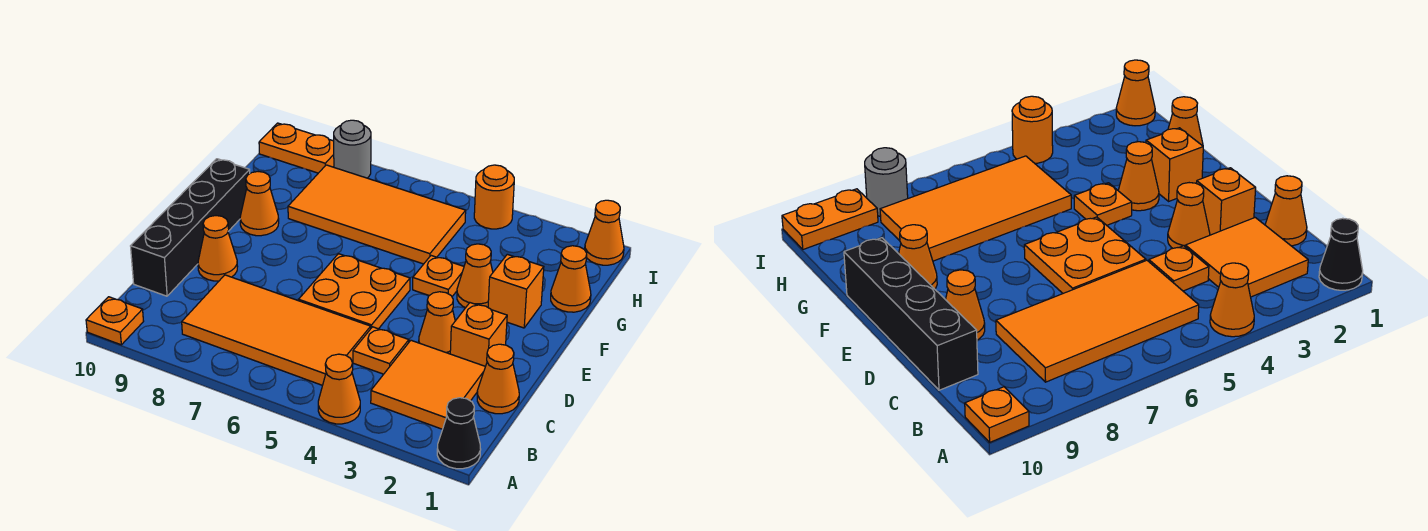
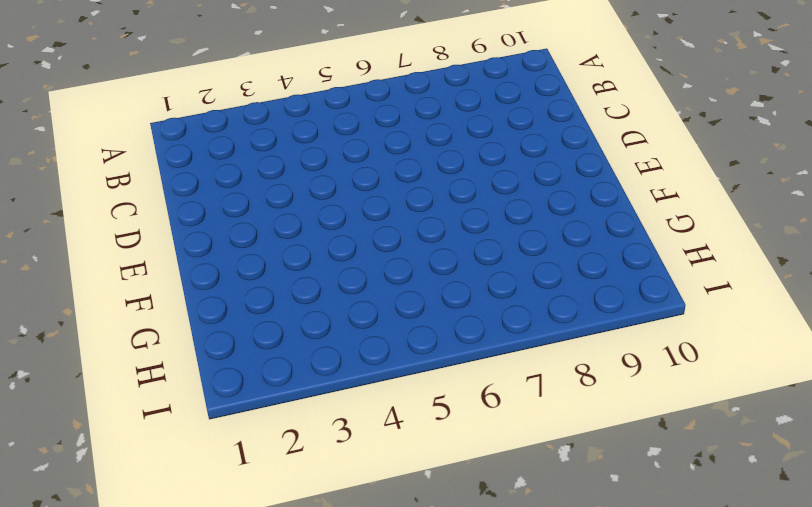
none -> black cone A1 level 1
none -> orange cone A4 level 1
none -> orange plate A10 level 1

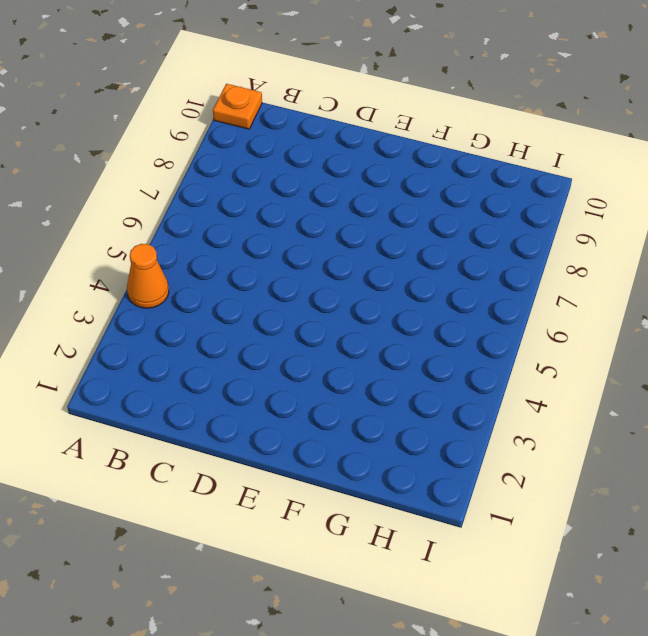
none -> black cone A1 level 1
none -> orange tile B2:C3 level 1
none -> orange tile B5:C8 level 1

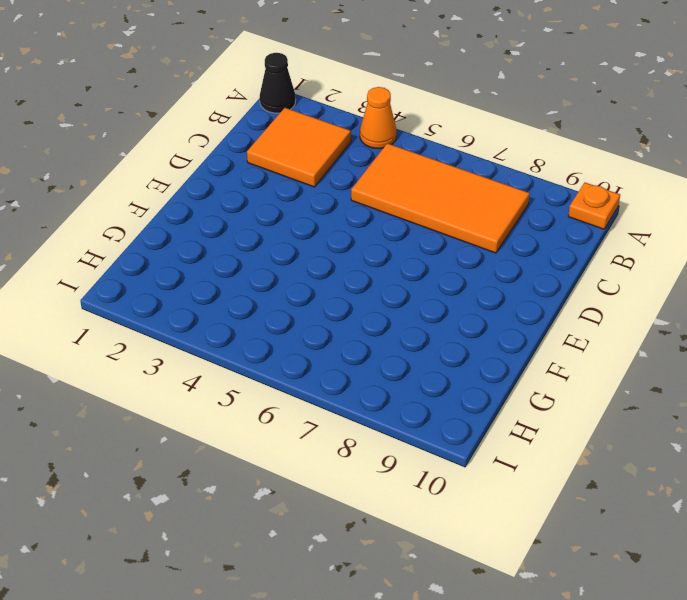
none -> orange cone C1 level 1
none -> orange plate C4 level 1
none -> black brick C10:F10 level 1

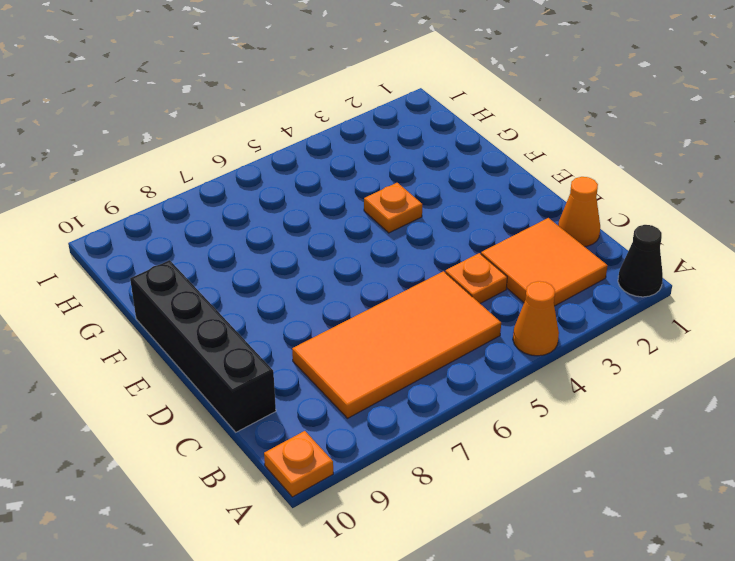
none -> orange brick D2 level 1
none -> orange cone D3 level 1
none -> orange plate D5:E6 level 1

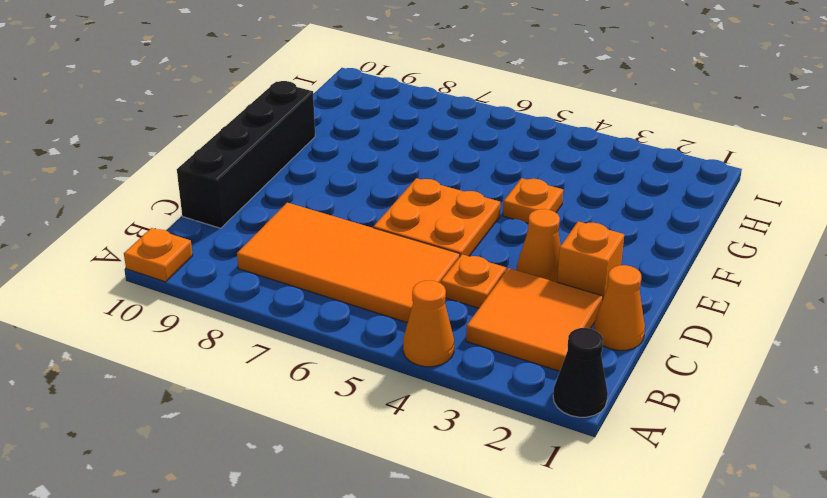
none -> orange cone D9 level 1
none -> orange brick F2 level 1
none -> orange cone F3 level 1

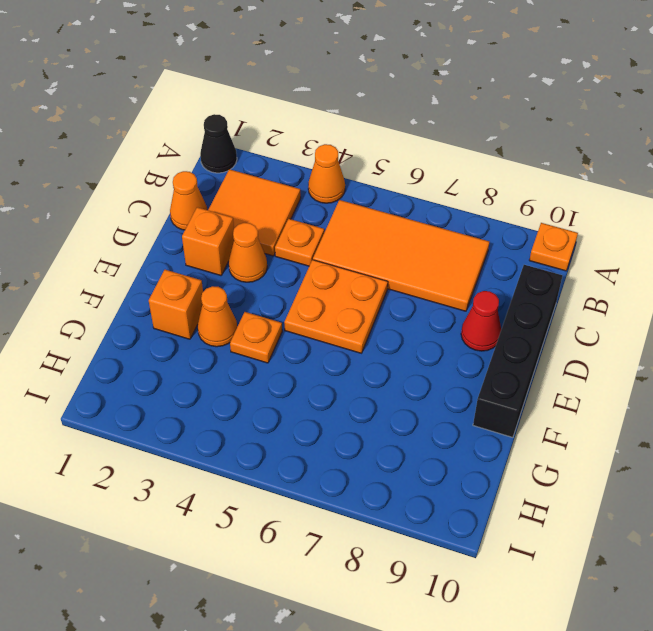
red cone D9 level 1 -> orange cone D9 level 1
none -> orange cone F9 level 1
none -> orange cone G1 level 1
none -> orange tile G5:H8 level 1

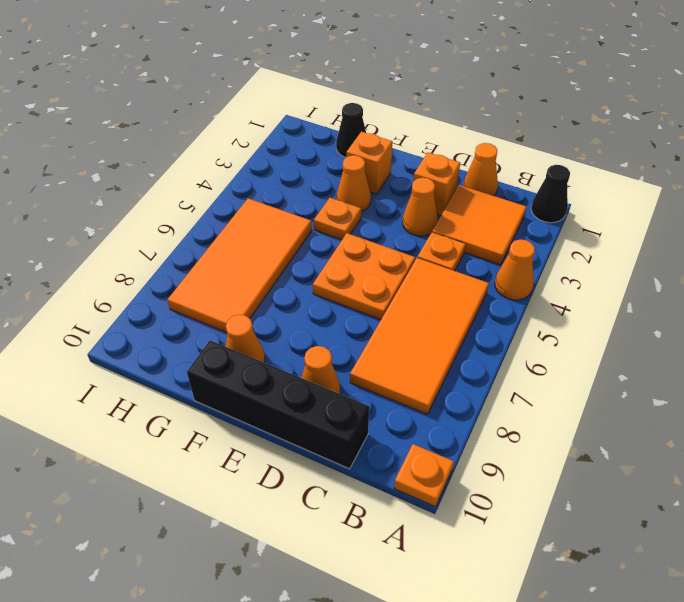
black cone G1 level 1 -> orange cone G1 level 1
none -> orange cone I1 level 1
none -> orange round brick I4 level 1
none -> grey round brick I8 level 1

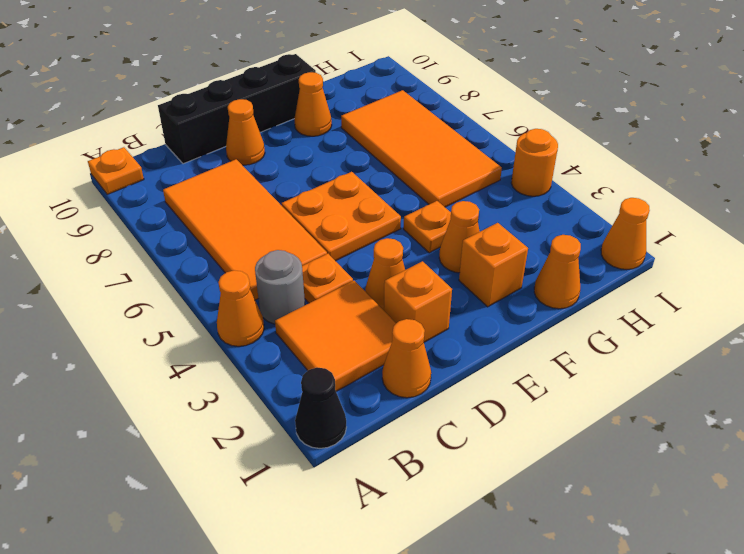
grey round brick B4 level 1 -> grey round brick I8 level 1
none -> orange plate I9:I10 level 1

